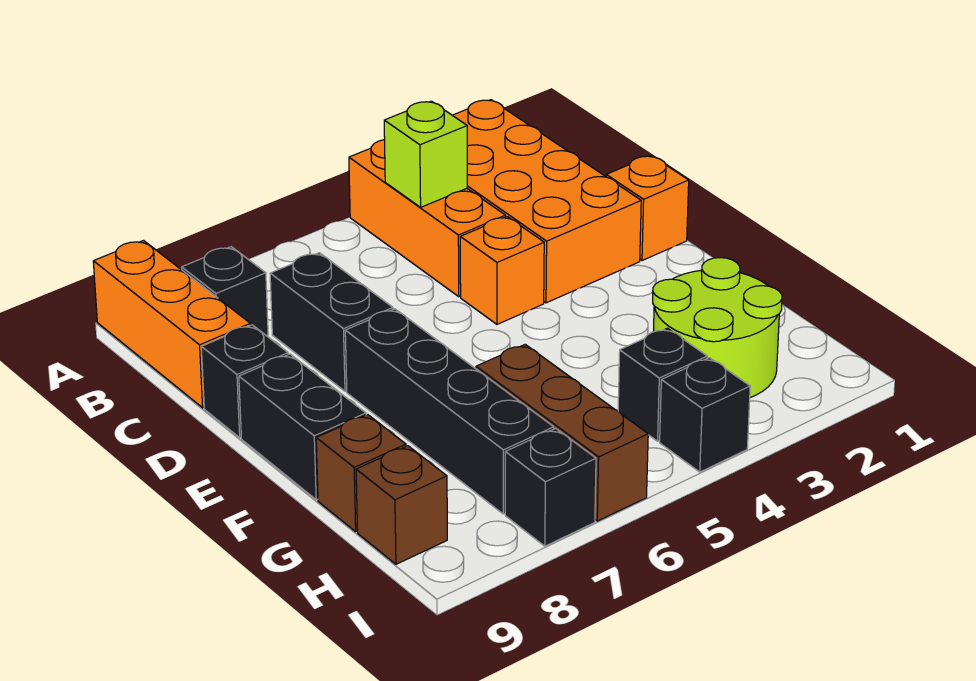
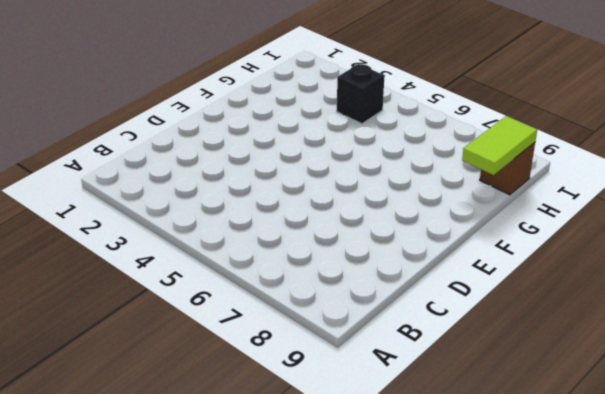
lime tile G9:H9 level 2 -> none
none -> orange brick A2:D3 level 1
none -> orange brick A4:C4 level 1
none -> orange brick A9:C9 level 1

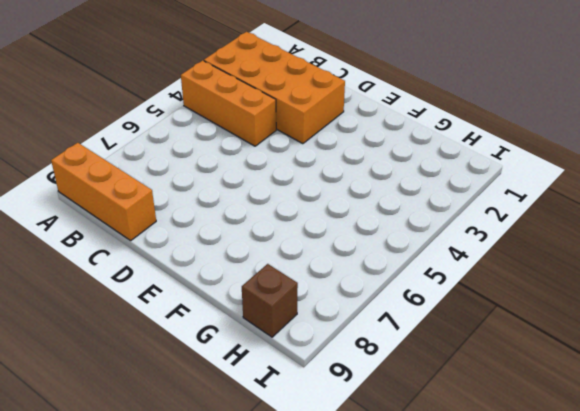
none -> black brick B8 level 1
none -> black brick C7:D7 level 1
none -> orange brick D1 level 1

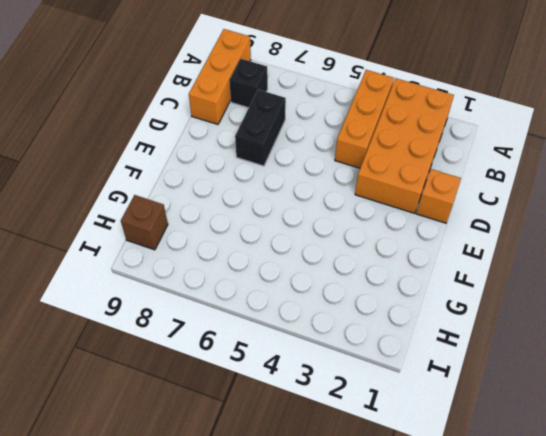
none -> orange brick D4 level 1
none -> black brick D9 level 1
none -> black brick E7:H7 level 1

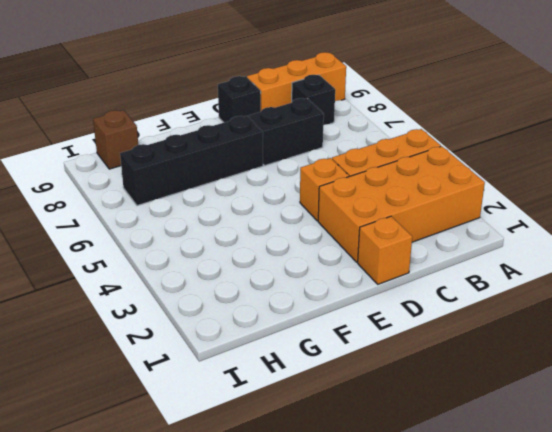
none -> black brick E9:F9 level 1
none -> lime round brick G2:H3 level 1
none -> brown brick G6:I6 level 1

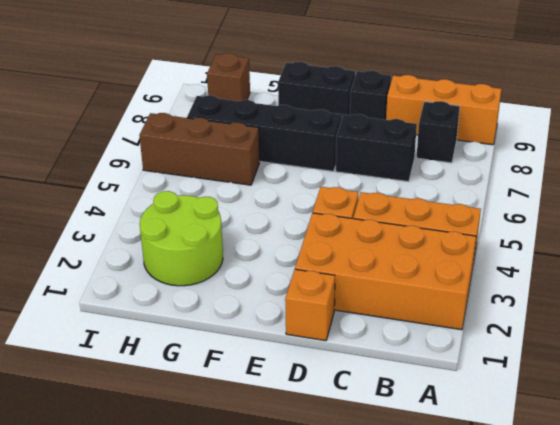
none -> brown brick G9 level 1
none -> black brick H4 level 1
none -> black brick I4 level 1

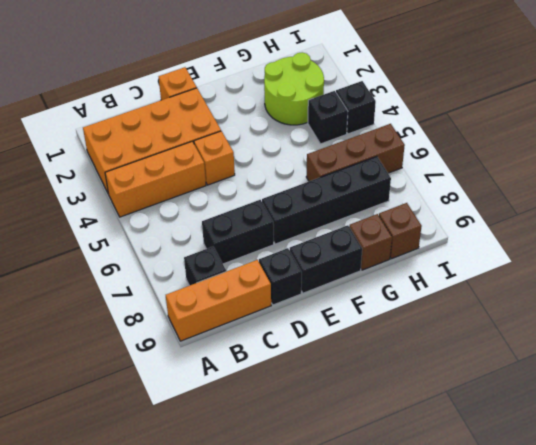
none -> black brick I7 level 1
none -> lime brick B4 level 2

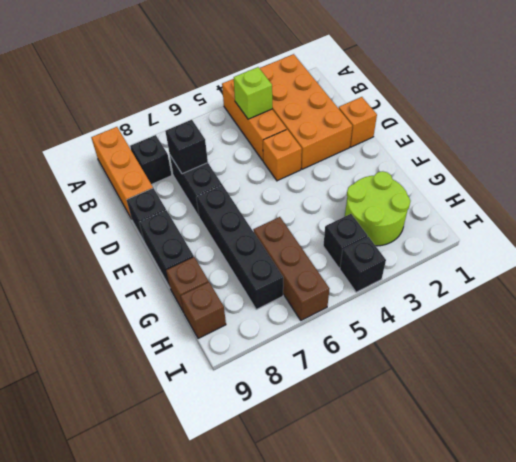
black brick C7 level 2 -> black brick I7 level 1

